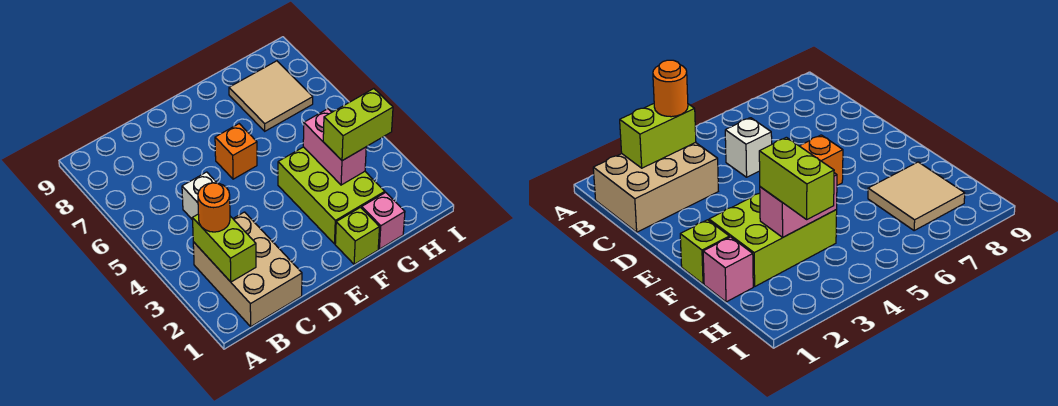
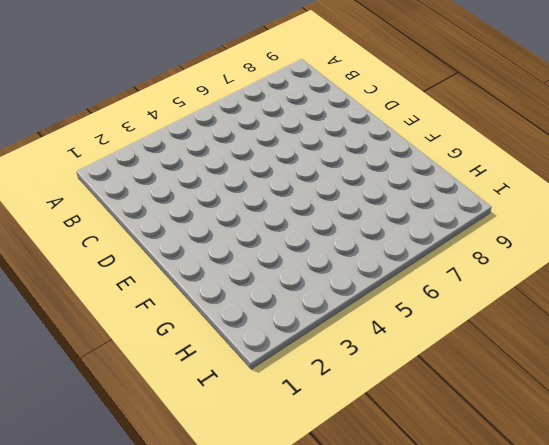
none -> tan brick B1:C3 level 1
none -> white brick C5 level 1

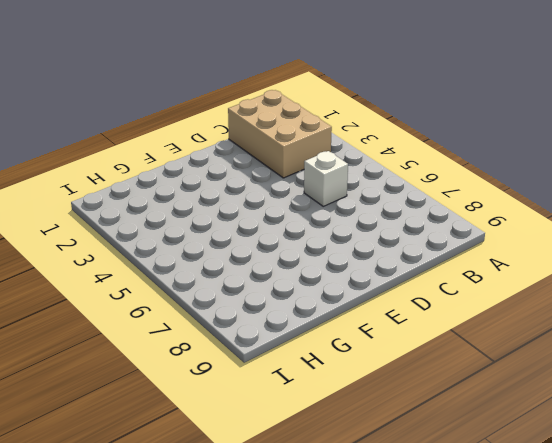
none -> orange brick E6 level 1
none -> lime brick F1 level 1

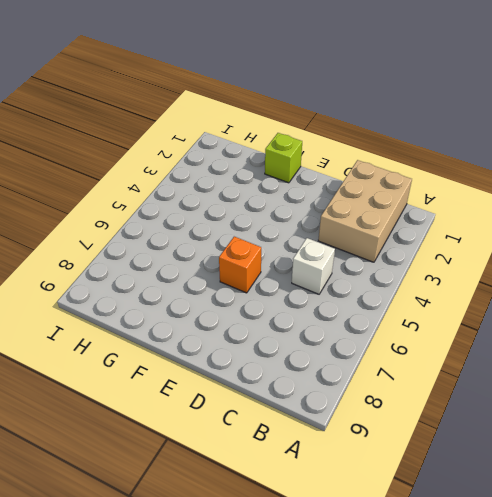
none -> lime brick F2:G4 level 1
none -> pink brick G1 level 1

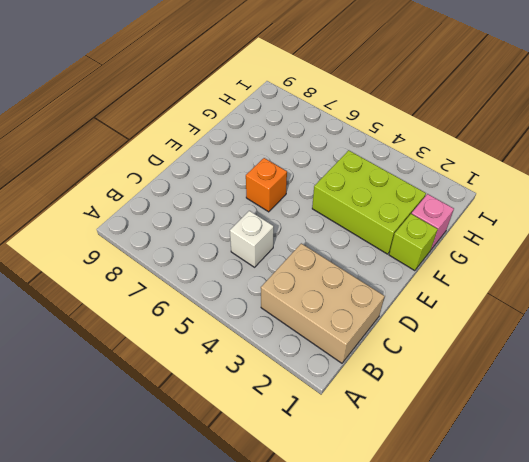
none -> tan tile G7:H8 level 1
none -> lime brick B2:B3 level 2

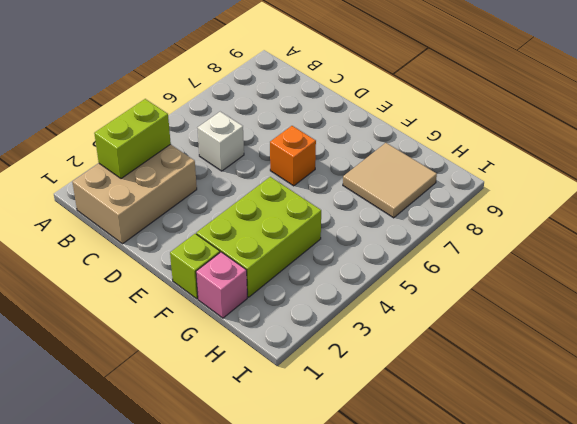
none -> pink brick G3:G4 level 2
none -> orange round brick B3 level 3

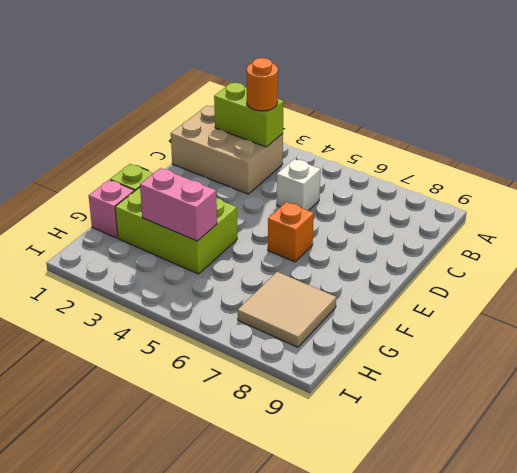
none -> lime brick G3:H3 level 3

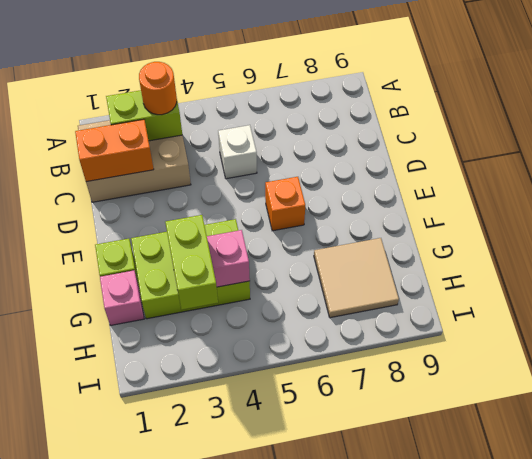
orange brick C1:C2 level 2 -> none

